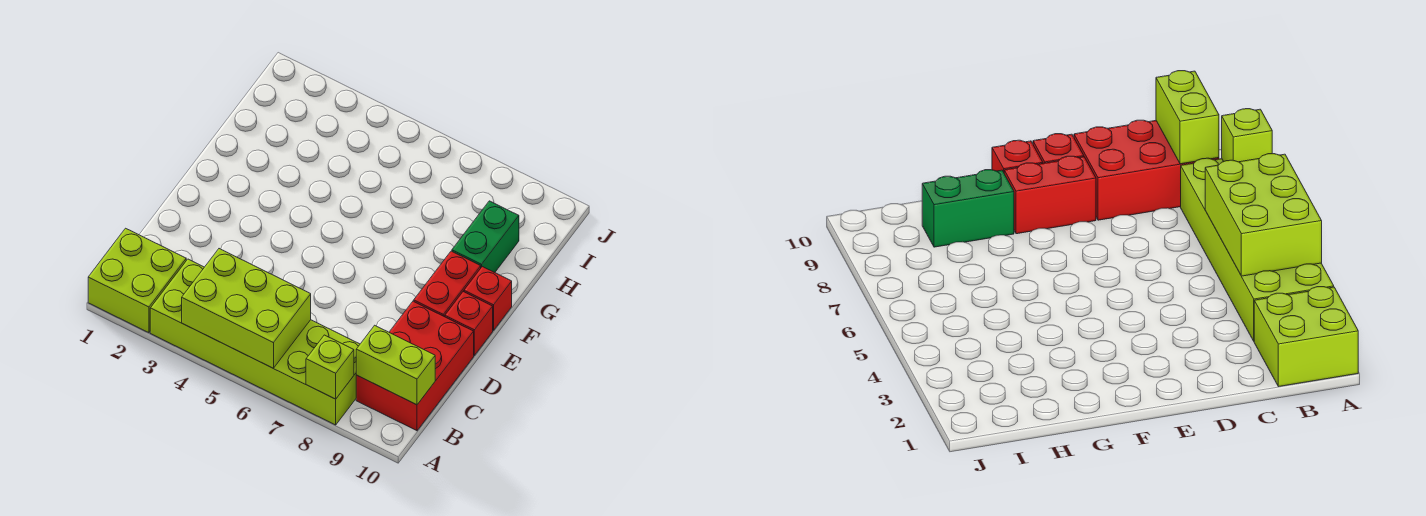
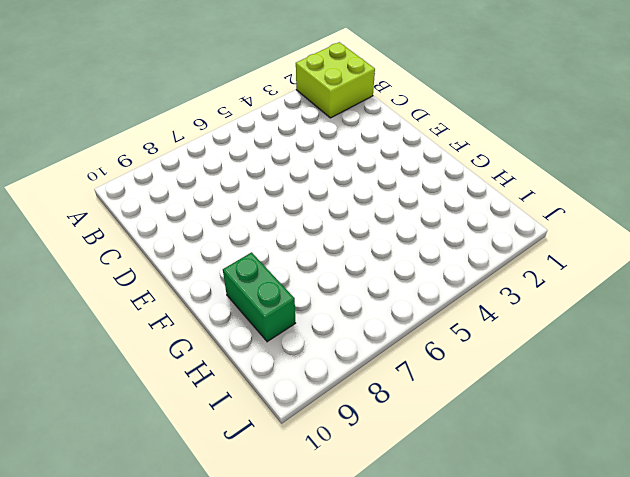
none -> lime brick A3:B8 level 1
none -> red brick B9:D10 level 1

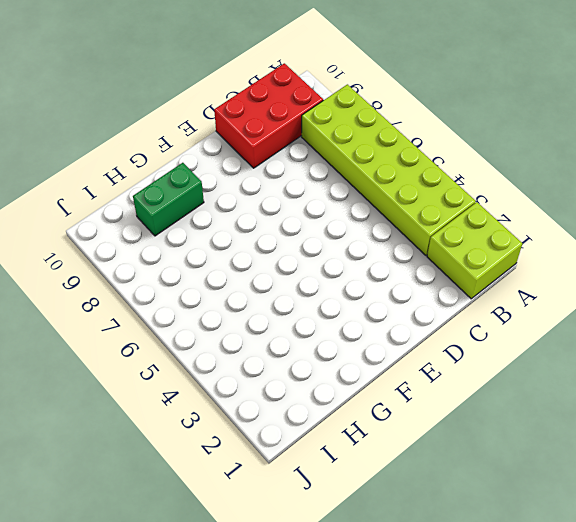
none -> red brick E9:F9 level 1
none -> red brick E10 level 1

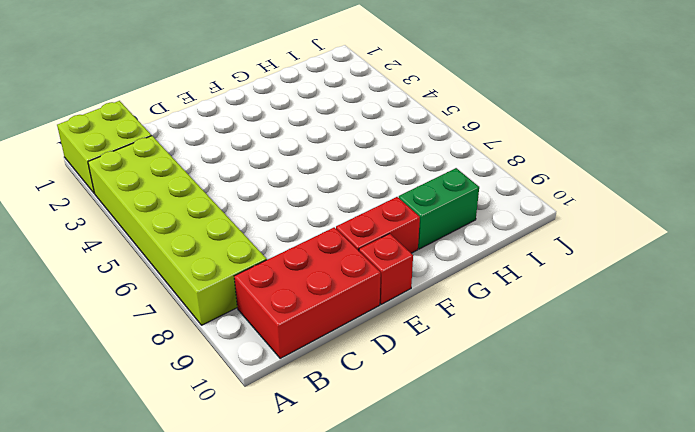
none -> red brick F10 level 1
none -> lime brick A4:B6 level 2

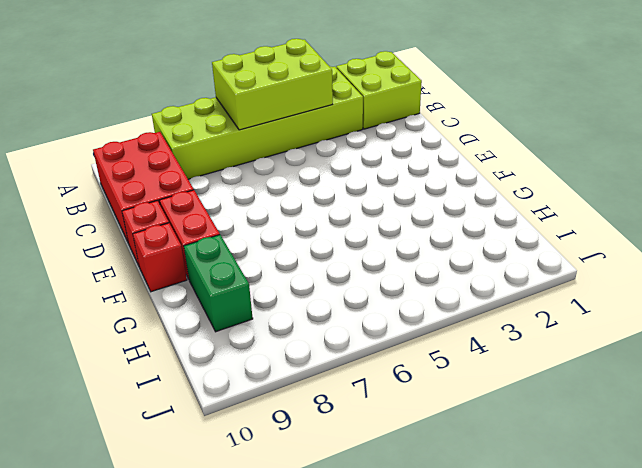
none -> lime brick A8 level 2
none -> lime brick B9:B10 level 2

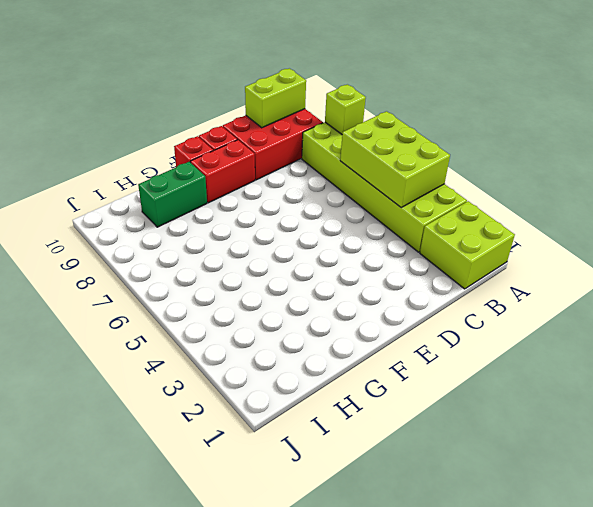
lime brick B10:C10 level 2 -> lime brick B9:B10 level 2

